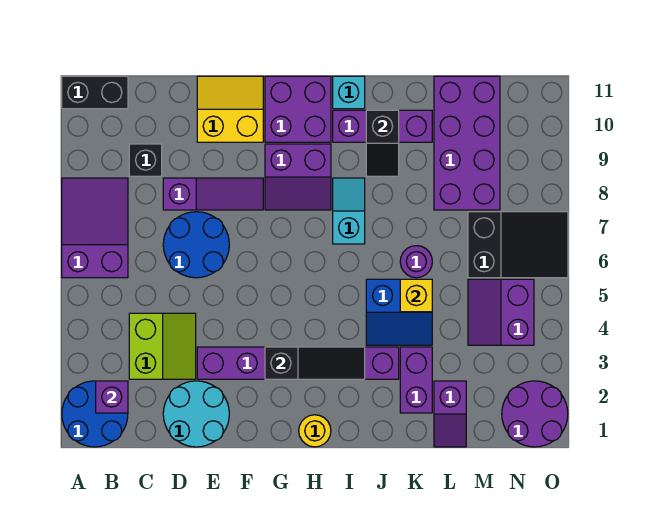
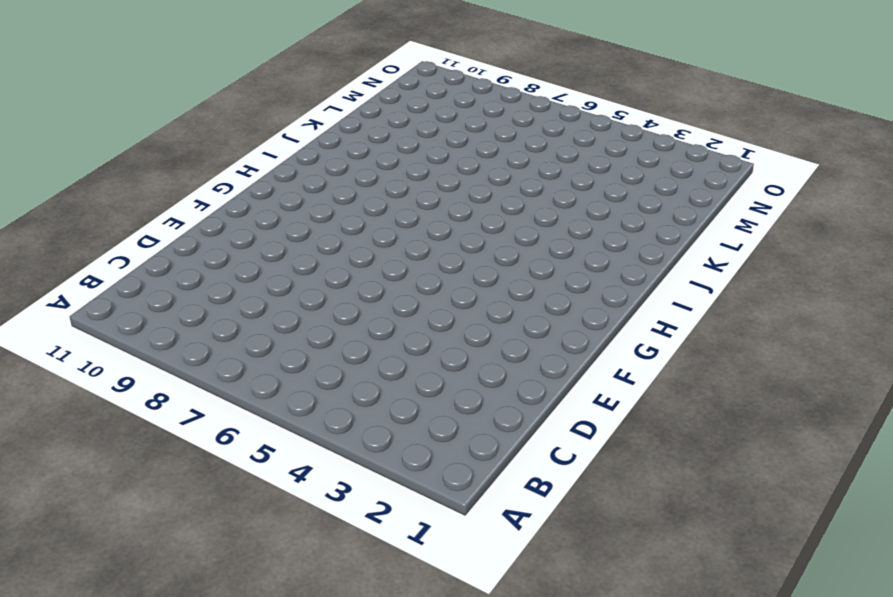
none -> blue round brick A1:B2 level 1
none -> purple slope A6:B8 level 1 top 6
none -> black brick A11:B11 level 1

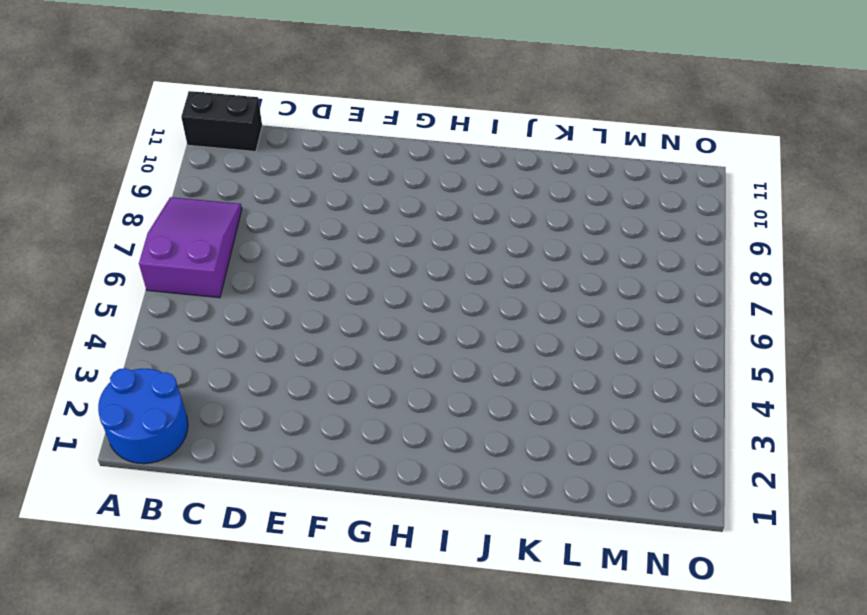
none -> lime slope C3:D4 level 1 top C
none -> black brick C9 level 1
none -> cyan round brick D1:E2 level 1

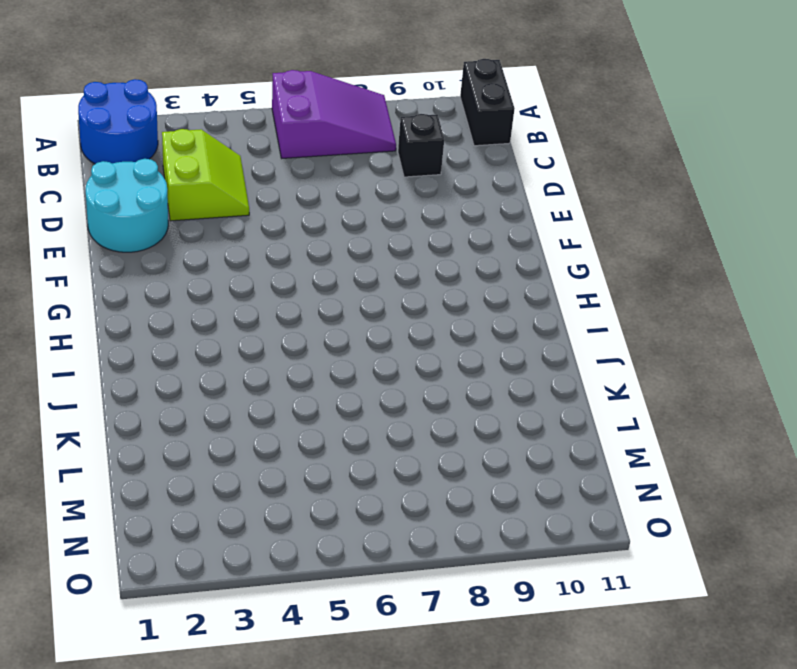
lime slope C3:D4 level 1 top 3 -> lime slope C3:D4 level 1 top C
none -> blue round brick D6:E7 level 1
none -> purple slope D8:F8 level 1 top D
none -> purple brick E3:J3 level 1

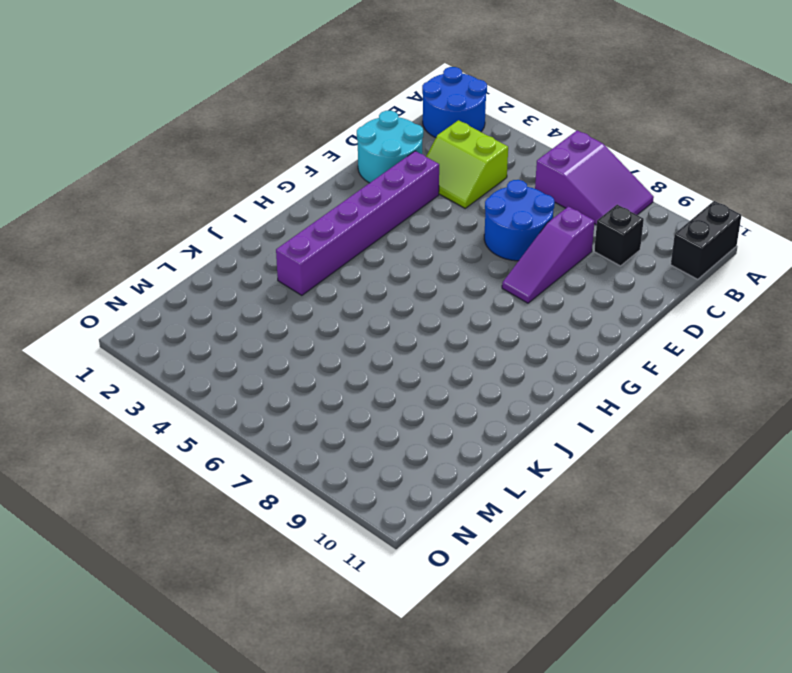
none -> yellow slope E10:F11 level 1 top 10
none -> purple slope G8:H9 level 1 top 9
none -> purple brick G10:H11 level 1

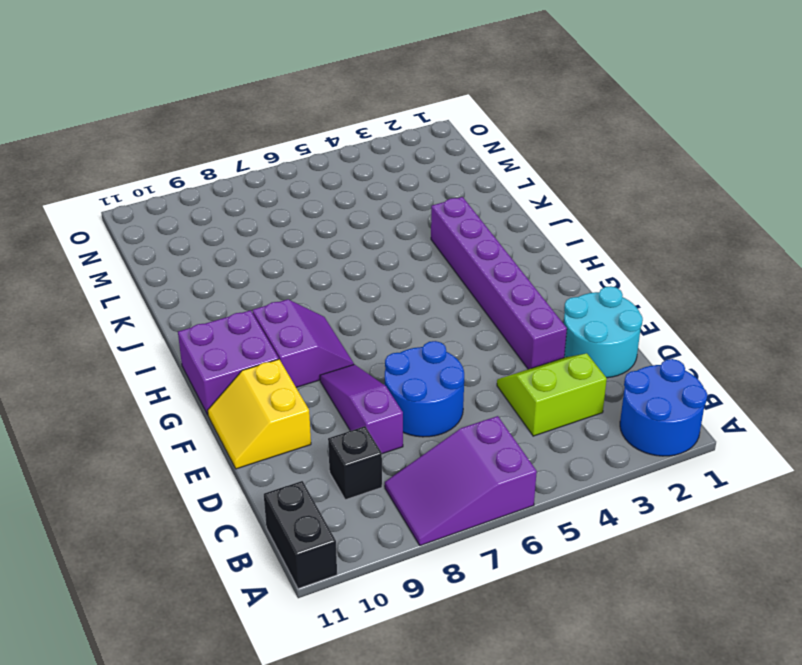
none -> yellow round brick H1 level 1
none -> cyan slope I7:I8 level 1 top 7
none -> purple brick I10:K10 level 1

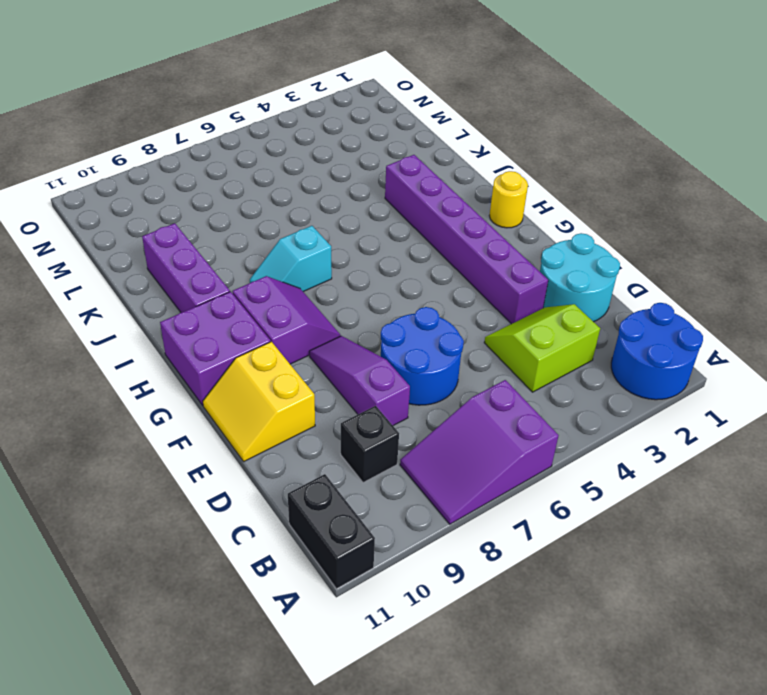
none -> cyan brick I11 level 1
none -> blue slope J4:K5 level 1 top 5
none -> purple brick K2:K3 level 1

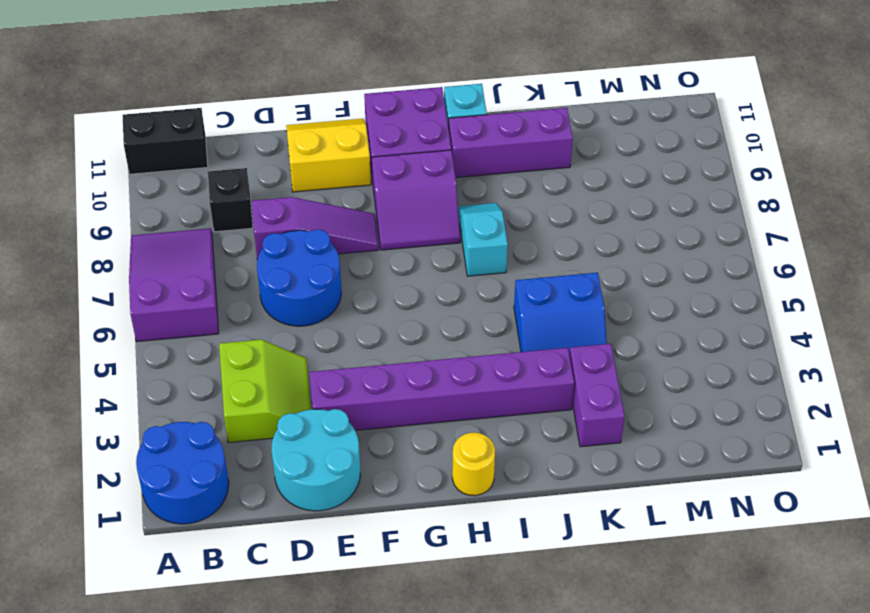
none -> purple round brick K6 level 1
none -> purple slope L1:L2 level 1 top 2
none -> purple brick L8:M11 level 1

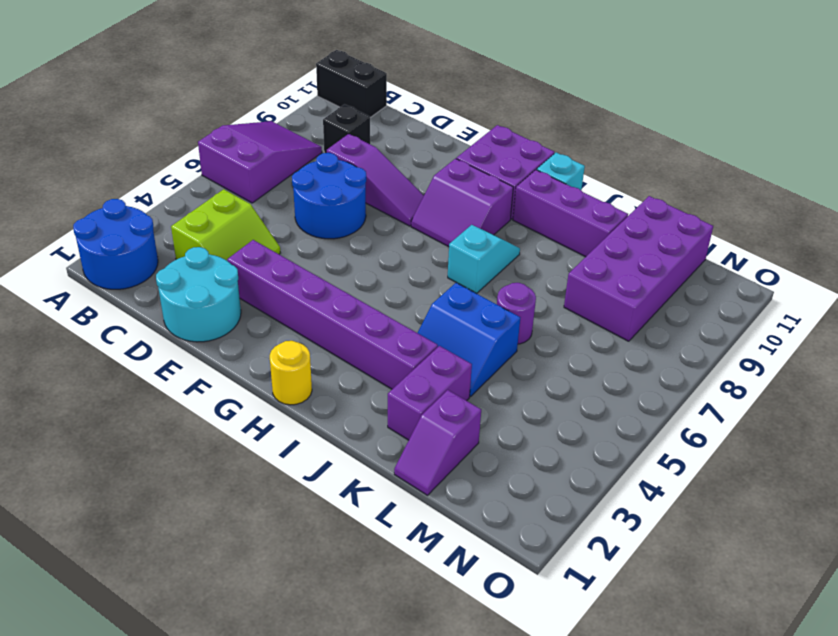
none -> yellow slope E10:F11 level 1 top 10
none -> purple slope M4:N5 level 1 top N
none -> black slope M6:O7 level 1 top M

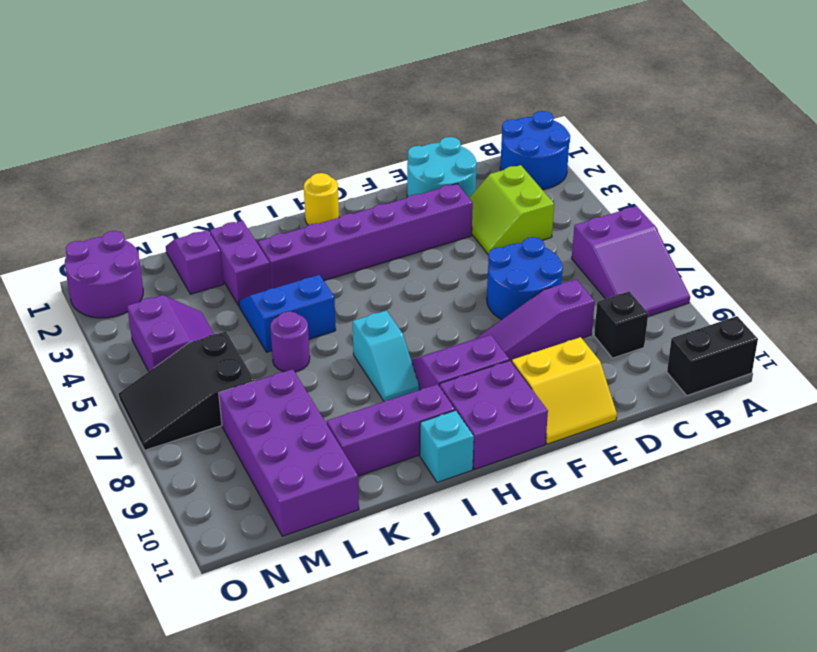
none -> purple brick B2 level 2
none -> black slope G3:I3 level 2 top G
none -> black slope J9:J10 level 2 top 10

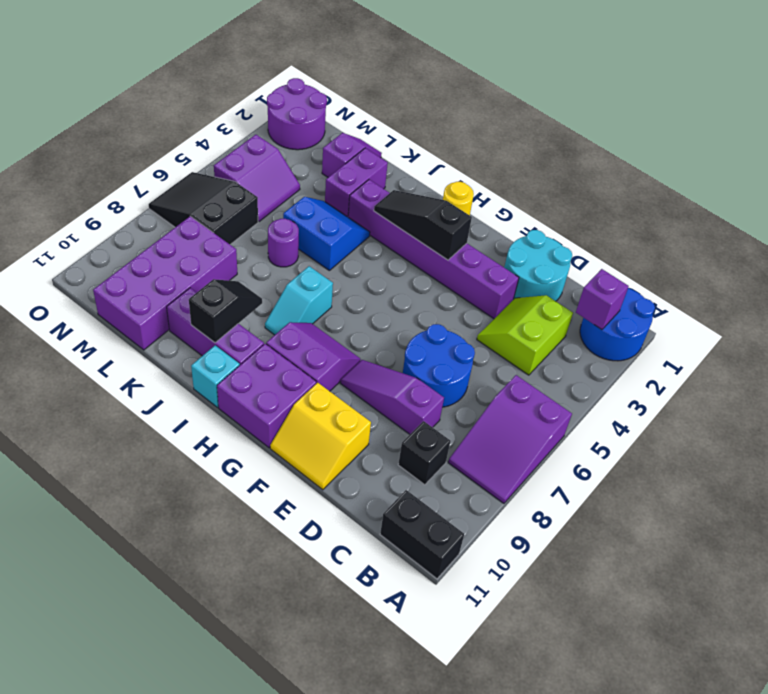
none -> yellow brick K5 level 2

